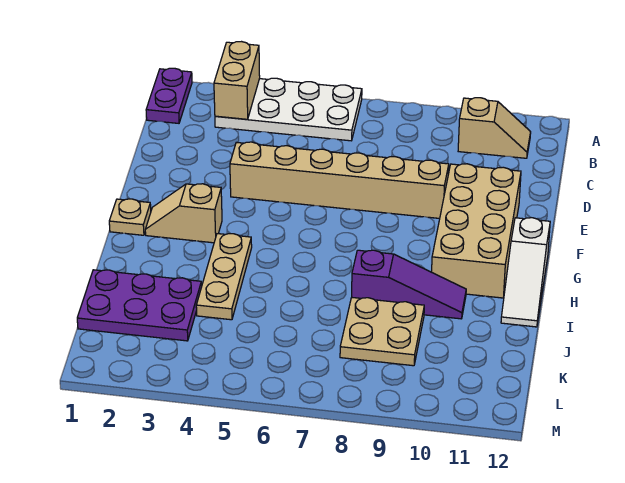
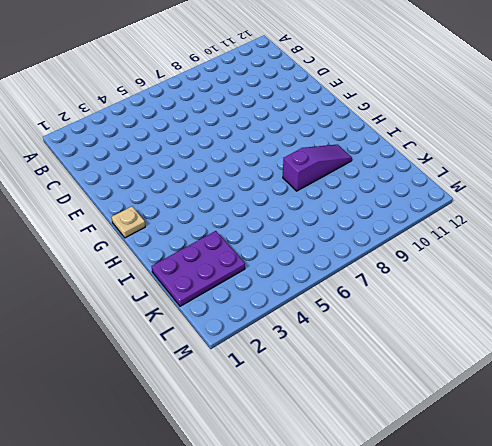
none -> purple plate A1:B1 level 1
none -> white plate A3:B6 level 1
none -> tan slope B10:B11 level 1 top 10

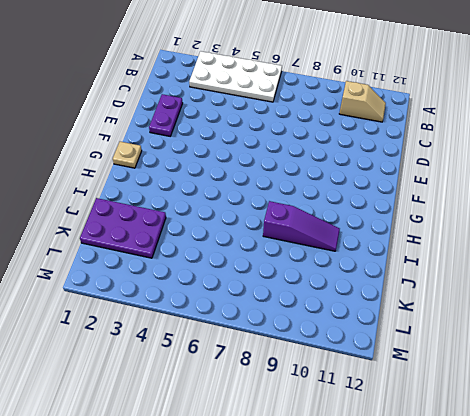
purple plate D2:E2 level 1 -> purple plate A1:B1 level 1
none -> tan brick E4:E9 level 1
none -> tan brick E10:H11 level 1
none -> tan slope G2:G3 level 1 top 3

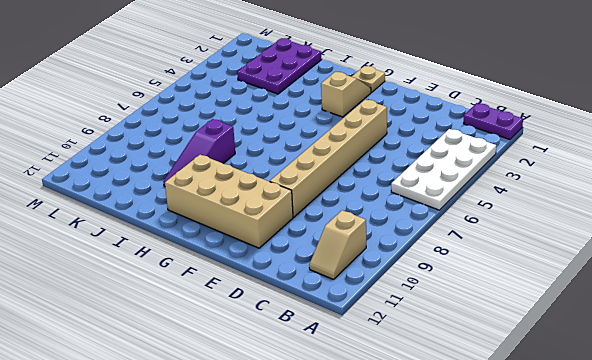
none -> white slope G12:I12 level 1 top G
none -> tan plate H4:J4 level 1
none -> tan plate J8:K9 level 1

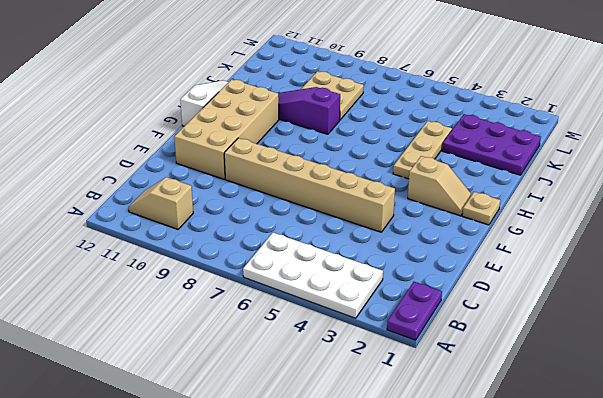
none -> tan brick A3:B3 level 2

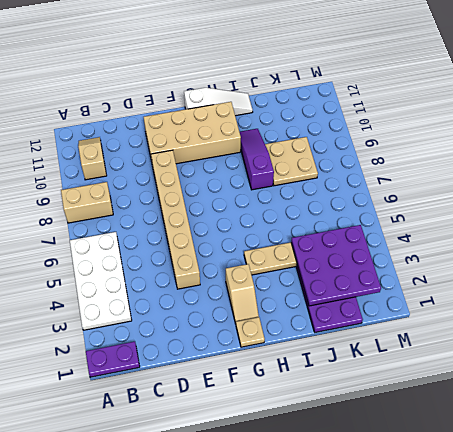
tan brick A8:B8 level 1 -> tan brick A3:B3 level 2
purple plate J2:L4 level 2 -> none

